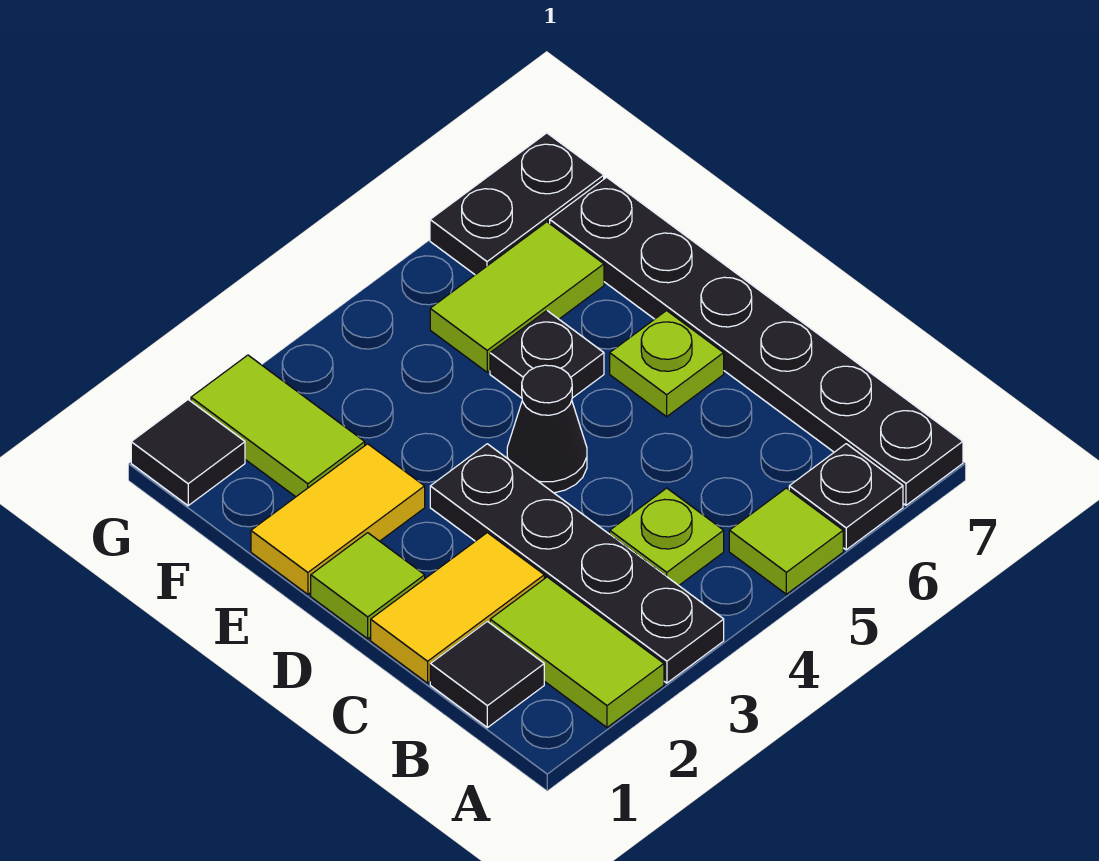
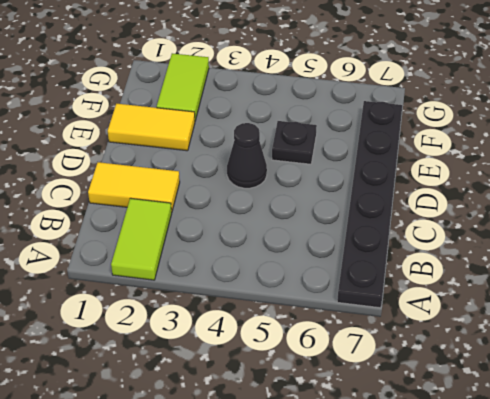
none -> black plate A3:D3 level 1
none -> lime tile A5 level 1
none -> black plate A6 level 1

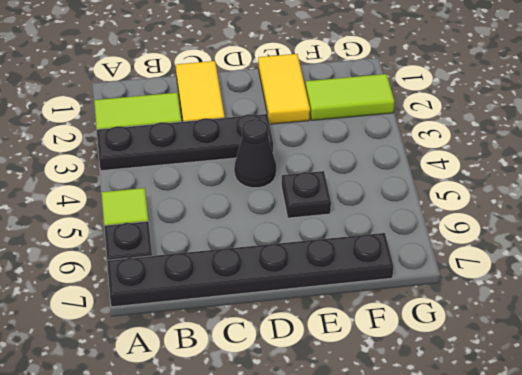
none -> black tile B1 level 1
none -> lime plate B4 level 1
none -> lime tile D1 level 1

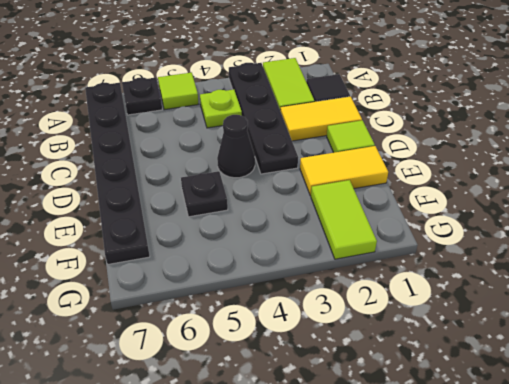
none -> lime plate D6 level 1
none -> lime tile F5:F6 level 1
none -> black tile G1 level 1

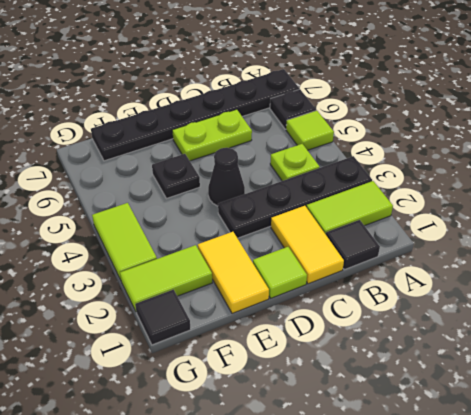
lime plate C6:D6 level 1 -> lime plate D6 level 1
lime tile G3:G4 level 1 -> lime tile F5:F6 level 1
none -> black plate G6:G7 level 1

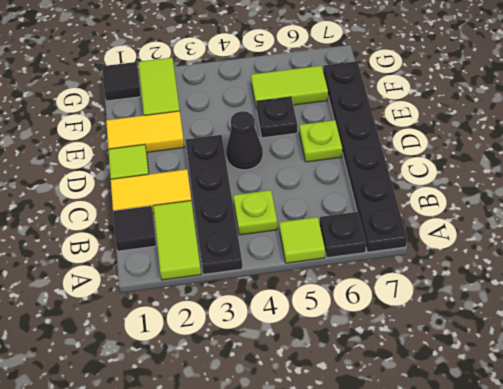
none -> black plate G6:G7 level 1

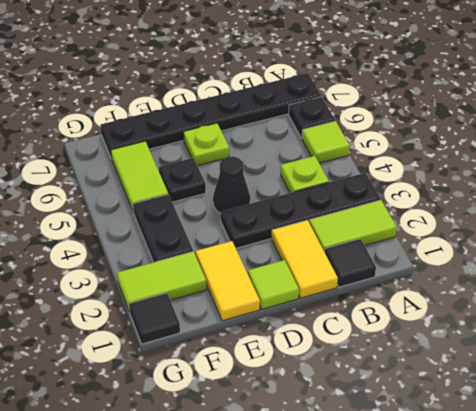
black plate F3:F4 level 1 -> black plate G6:G7 level 1

